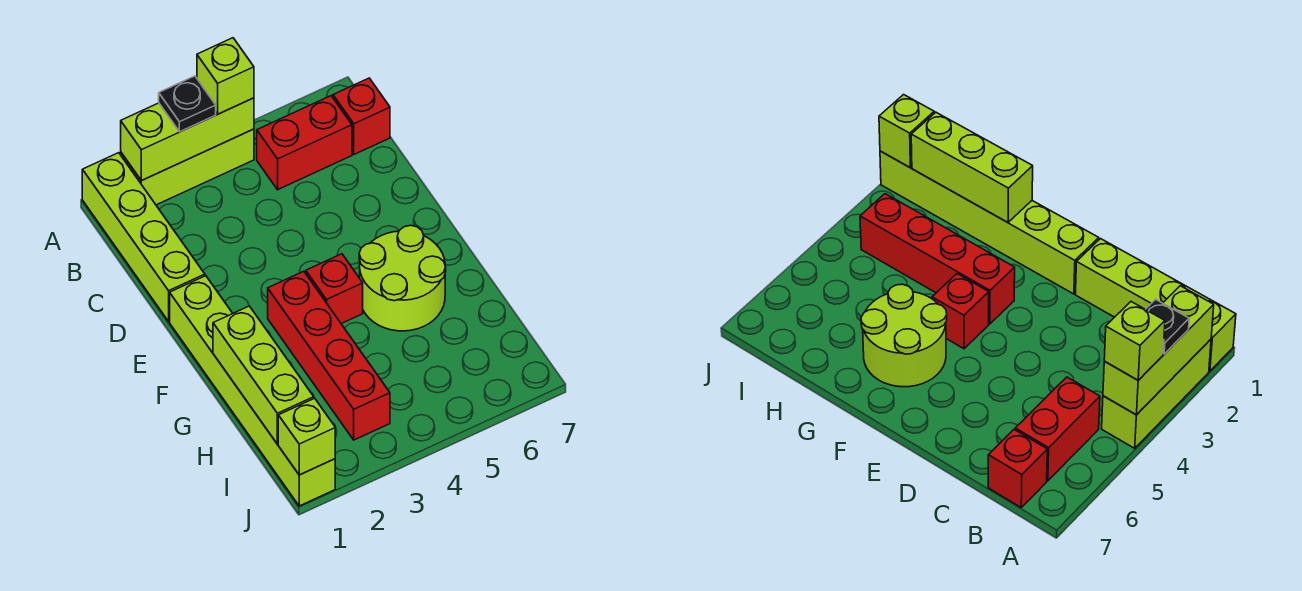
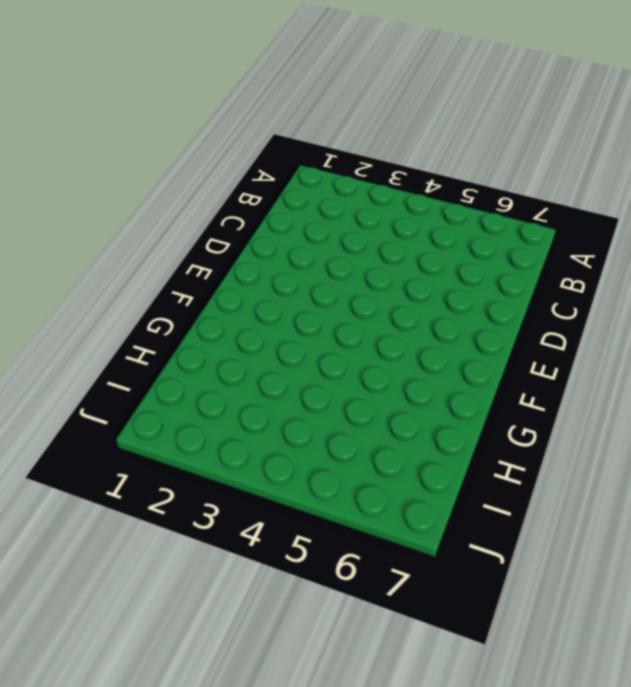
none -> lime brick A1:D1 level 1
none -> lime brick A2:A4 level 1
none -> red brick B5:B6 level 1

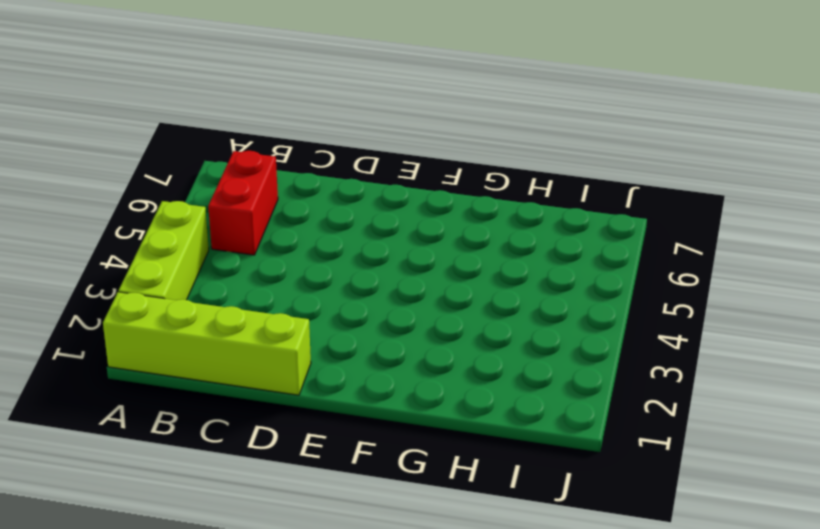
none -> red brick B7 level 1
none -> lime brick E1:J1 level 1
none -> red brick F3:I3 level 1

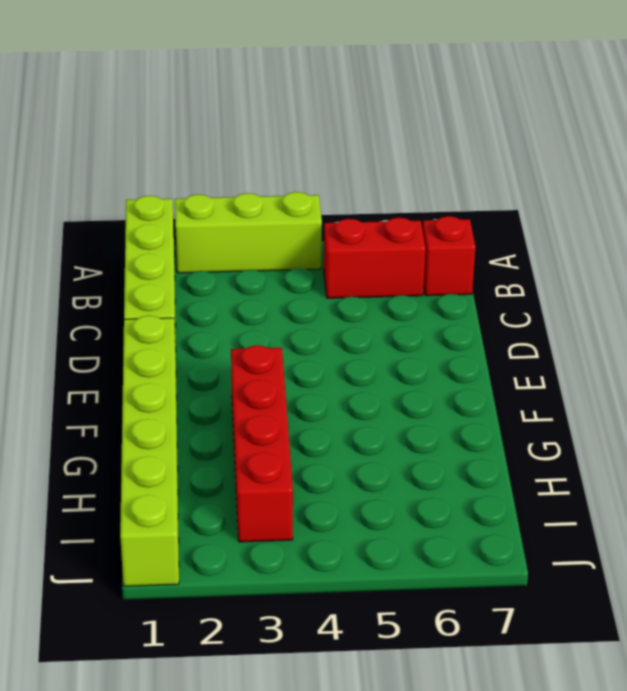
none -> red brick F4 level 1
none -> lime round brick F5:G6 level 1
none -> lime brick A2:A4 level 2

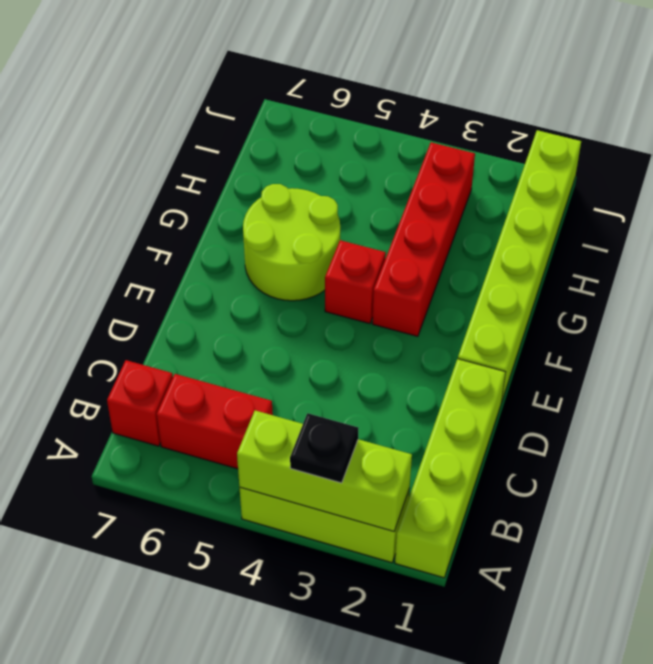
none -> lime brick G1:I1 level 2
none -> lime brick J1 level 2
none -> lime brick A4 level 3

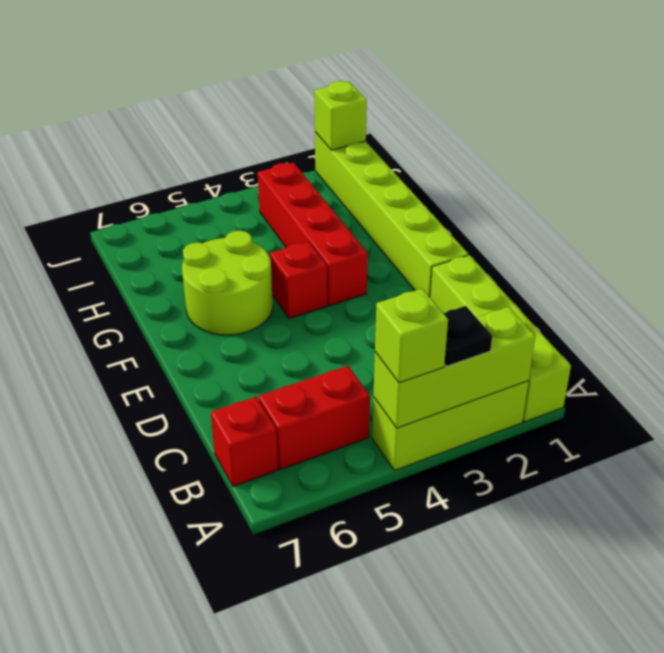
none -> lime brick G1:I1 level 2

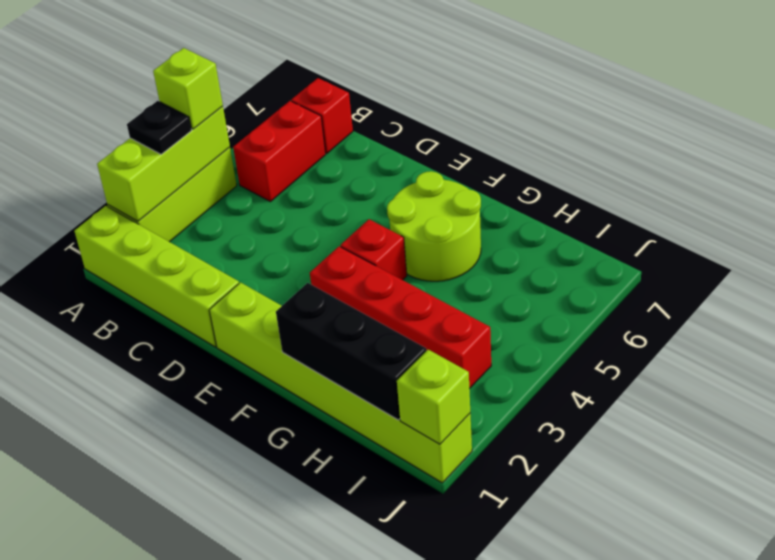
black brick G1:I1 level 2 -> lime brick G1:I1 level 2

